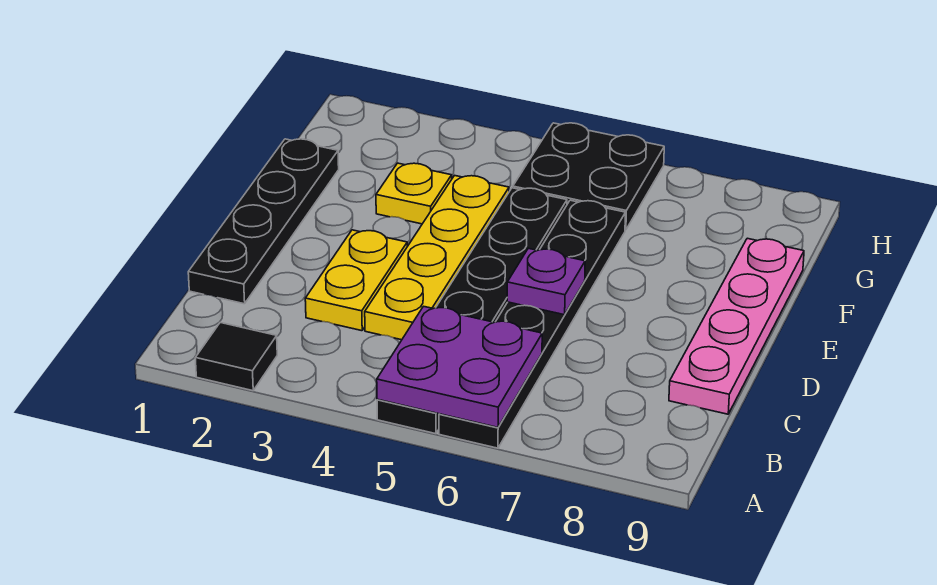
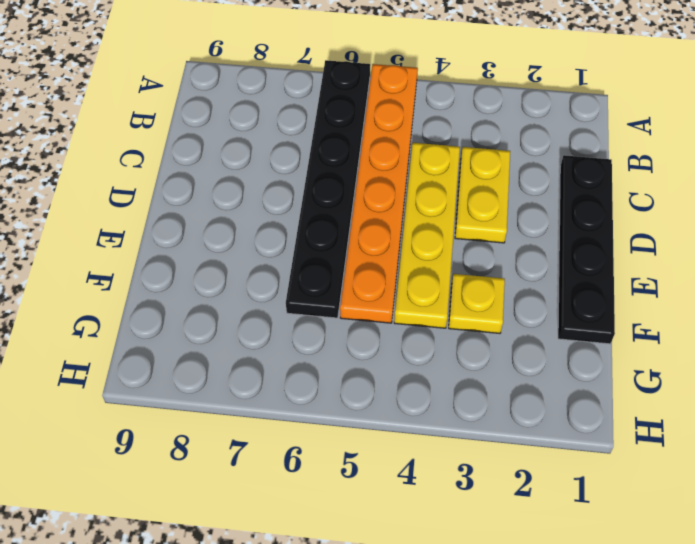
orange plate A5:F5 level 1 -> black plate A5:F5 level 1
none -> black tile A2 level 1
none -> pink plate C9:F9 level 1

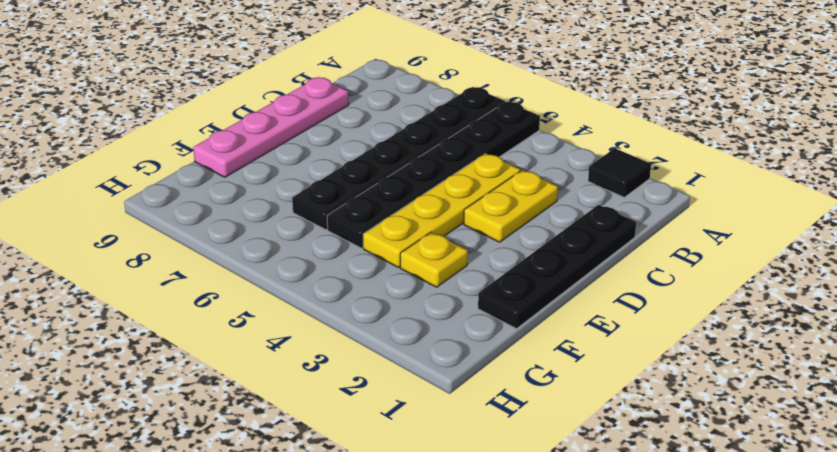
none -> black plate G5:H6 level 1
none -> purple plate A5:B6 level 2

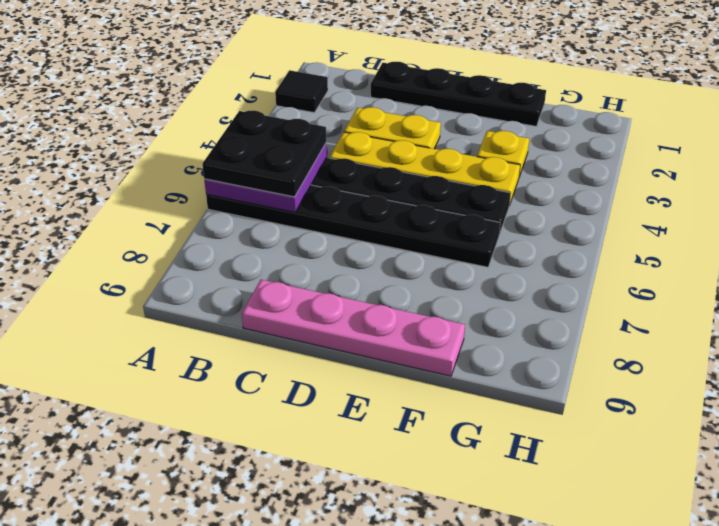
black plate A5:B6 level 3 -> black plate G5:H6 level 1
none -> purple plate D6 level 2

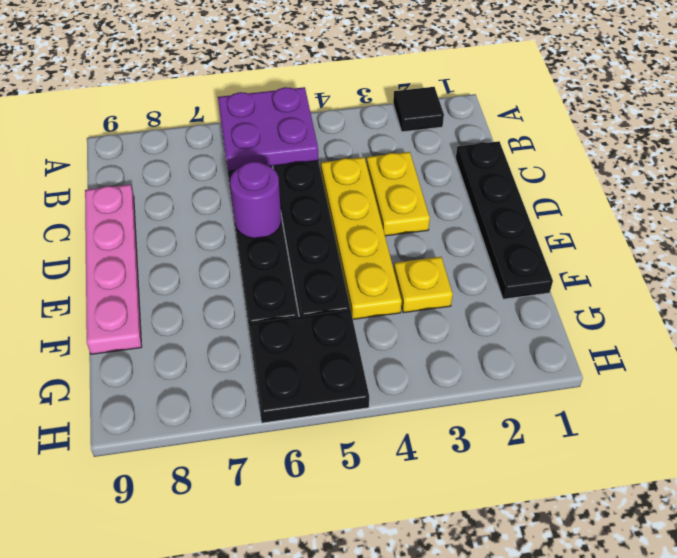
purple round brick D6 level 2 -> purple plate D6 level 2

